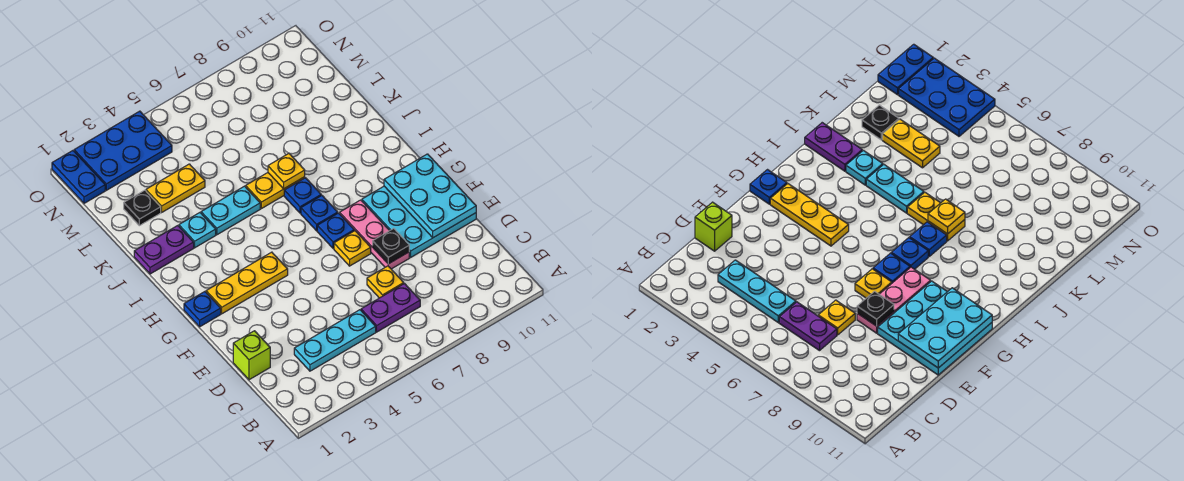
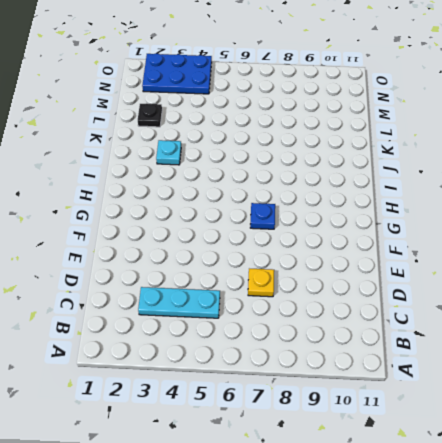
none -> purple plate C6:C7 level 1
none -> lime brick D1 level 1
none -> pink plate E8:G8 level 1

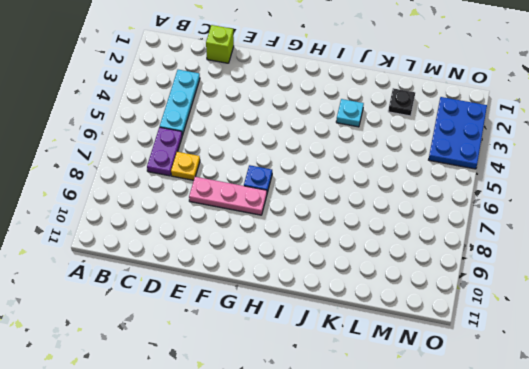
none -> cyan plate E9:G11 level 1
none -> yellow plate F7 level 1
none -> blue plate G1 level 1

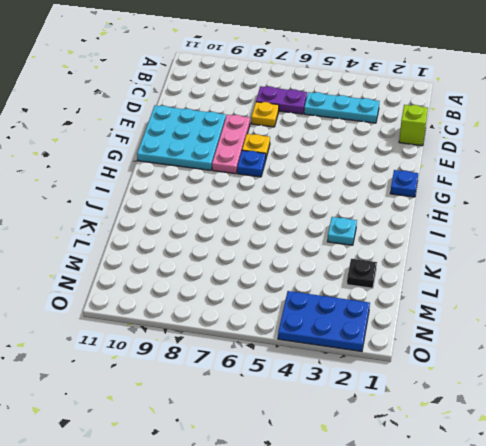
none -> yellow plate G2:G4 level 1
none -> blue plate H7 level 1
none -> blue plate I7 level 1

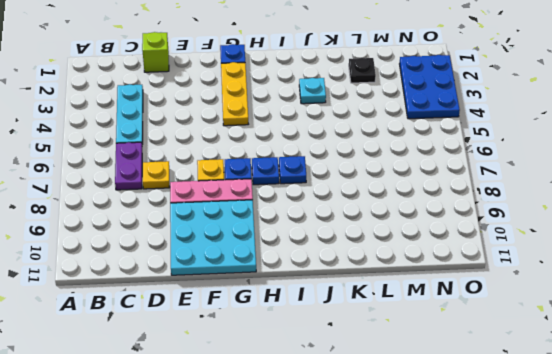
none -> purple plate J1:J2 level 1
none -> cyan plate J4:J5 level 1
none -> yellow plate J6:J7 level 1

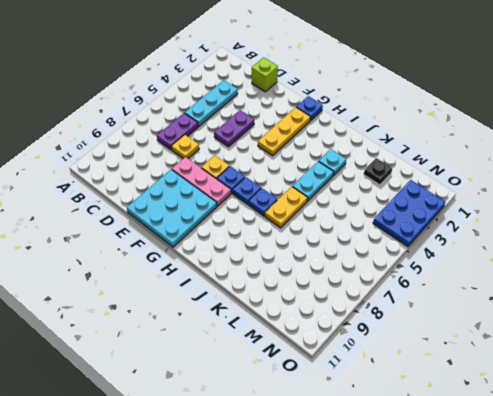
purple plate E4:E5 level 1 -> purple plate J1:J2 level 1
none -> yellow plate L3:L4 level 1
none -> blue plate N1:O1 level 1
none -> black plate E8 level 2

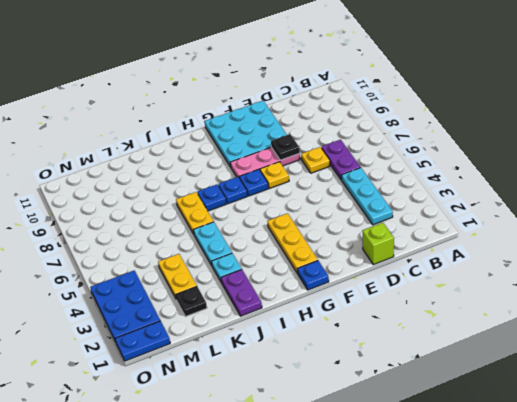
none -> cyan plate E10:G11 level 2
none -> yellow plate J7 level 2

